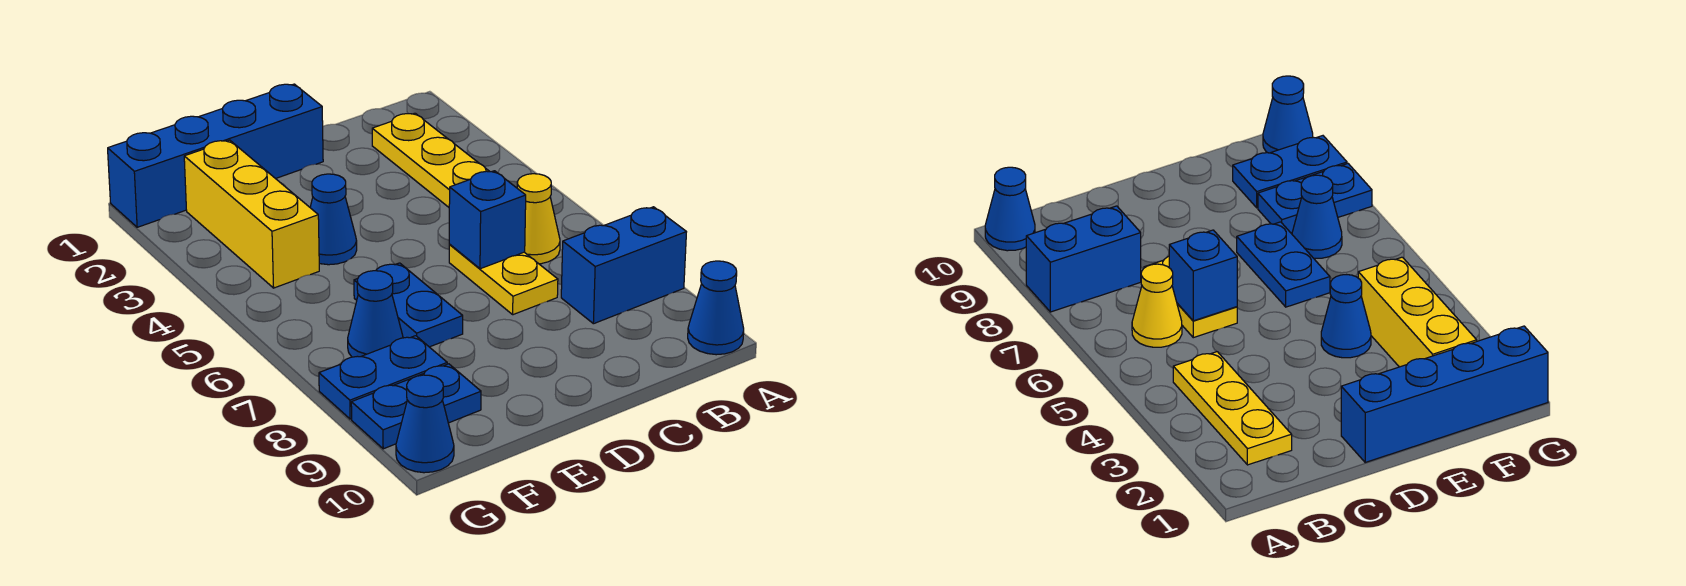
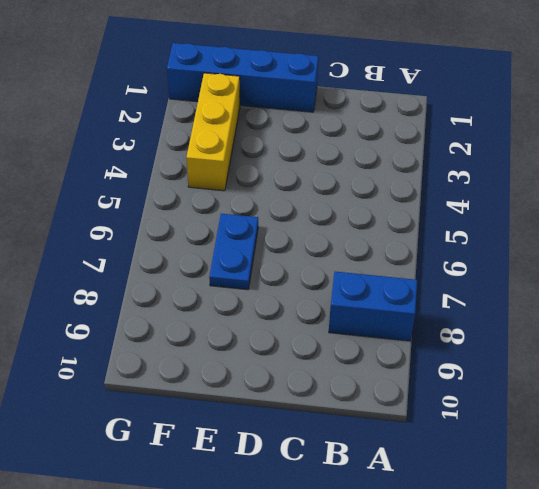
none -> blue cone A10 level 1
none -> yellow plate B2:B4 level 1
none -> yellow cone B6 level 1

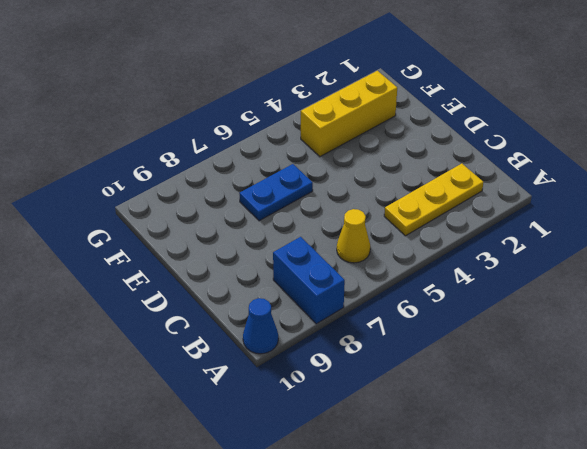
none -> yellow plate C6:C7 level 1
none -> blue brick D1:G1 level 1
none -> blue cone E4 level 1

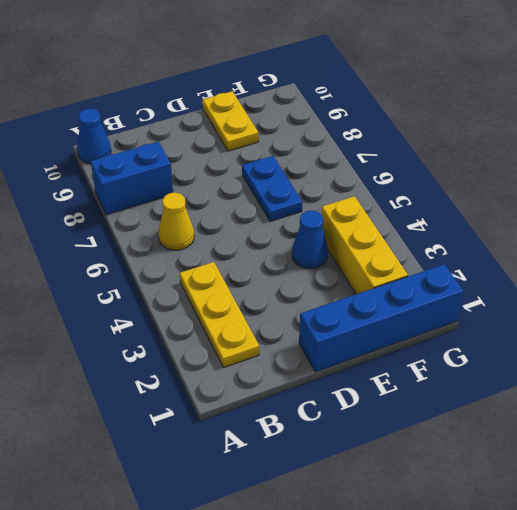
yellow plate E9:E10 level 1 -> yellow plate C6:C7 level 1
none -> blue cone F7 level 1
none -> blue plate F8:G8 level 1
none -> blue plate F9:G9 level 1

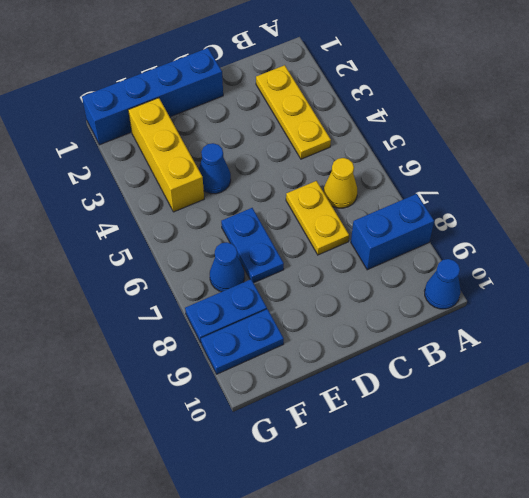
none -> blue cone G10 level 1
none -> blue brick C6 level 2

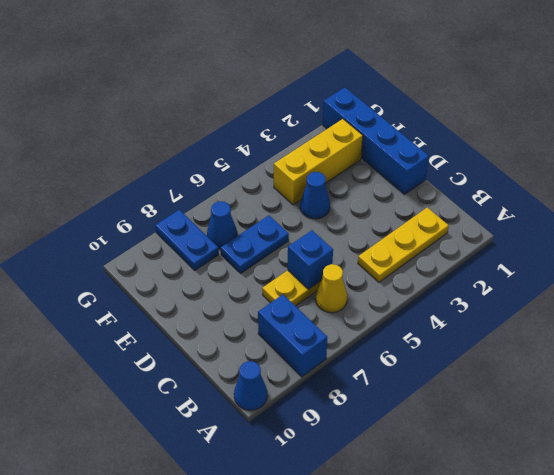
none -> blue plate F9:G9 level 1
none -> blue cone G10 level 1

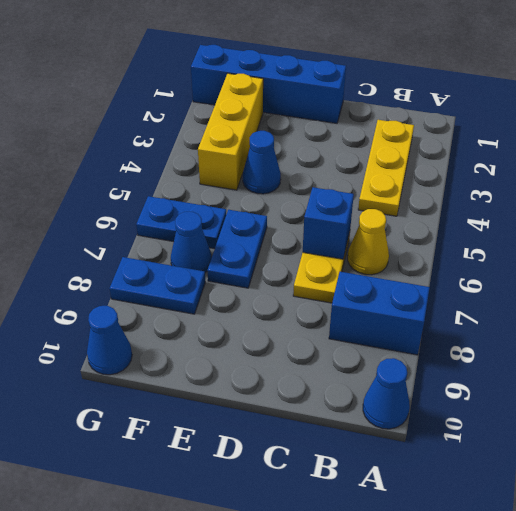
blue plate F6:G6 level 1 -> blue plate F9:G9 level 1

